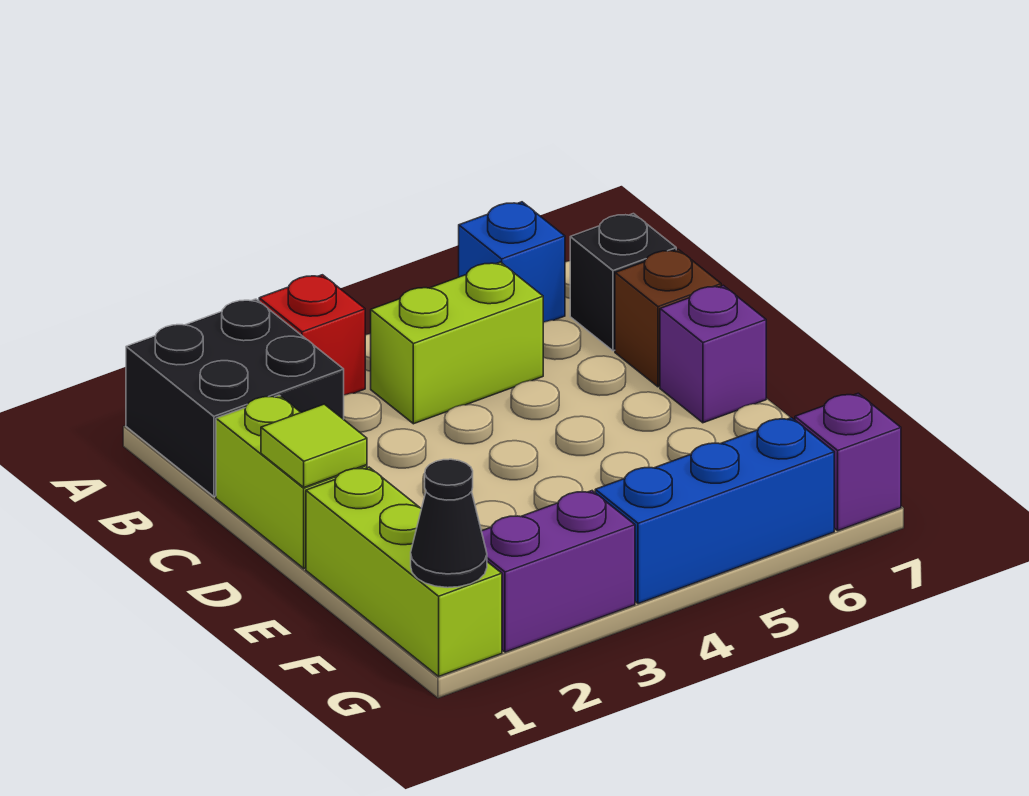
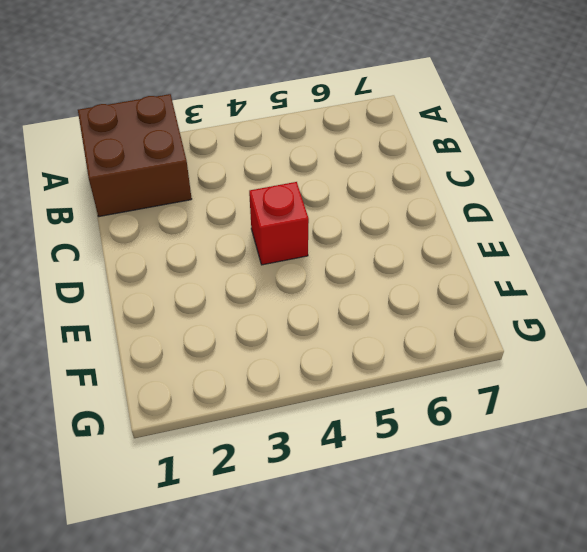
brown brick A1:B2 level 1 -> black brick A1:B2 level 1
red brick D4 level 1 -> red brick A3 level 1
none -> blue brick A6 level 1
none -> lime brick B4:B5 level 1
none -> black brick B7 level 1

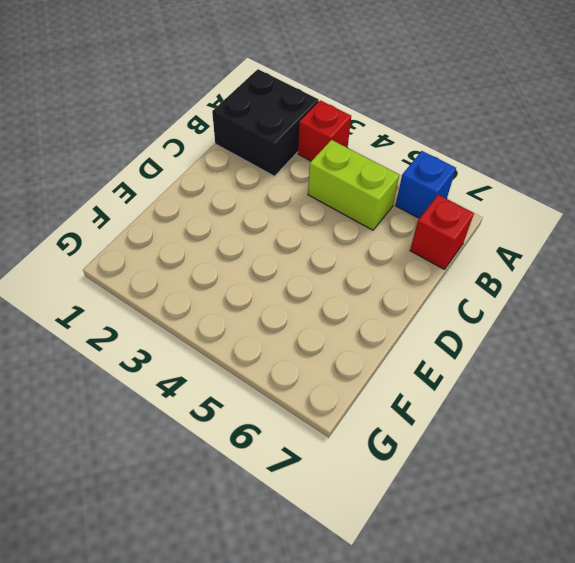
red brick B7 level 1 -> black brick B7 level 1
none -> lime brick C1:D1 level 1
none -> brown brick C7 level 1
none -> purple brick D7 level 1

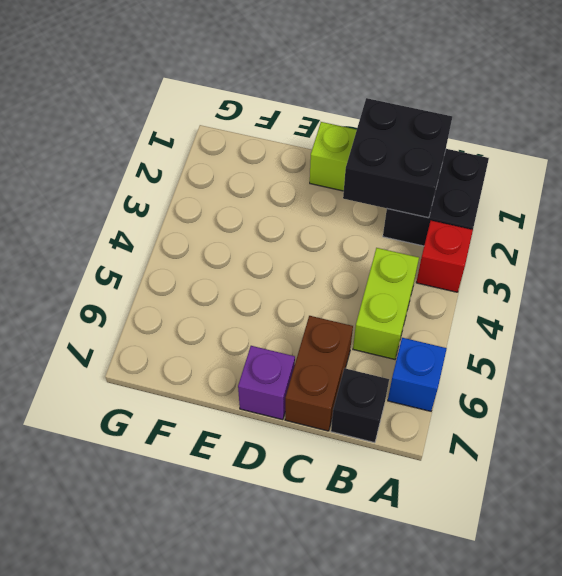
black brick B1:C2 level 2 -> none
brown brick C6:C7 level 1 -> brown brick C7 level 1
none -> lime brick E1:G1 level 1
none -> purple brick G2:G3 level 1
none -> blue brick G4:G6 level 1

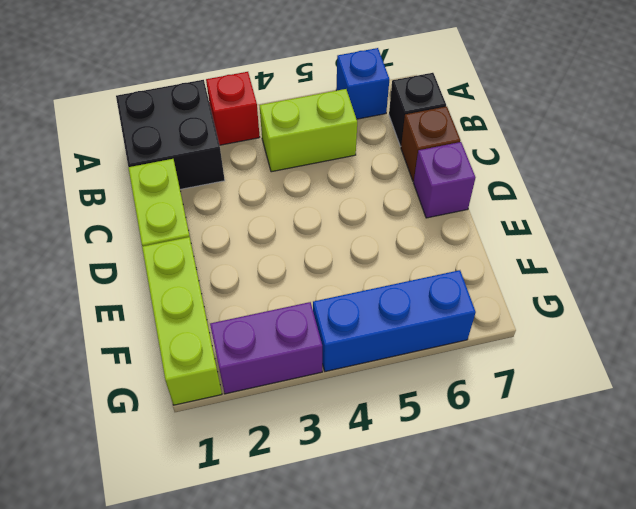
none -> purple brick G7 level 1
none -> lime tile D1 level 2
none -> black cone G1 level 2

